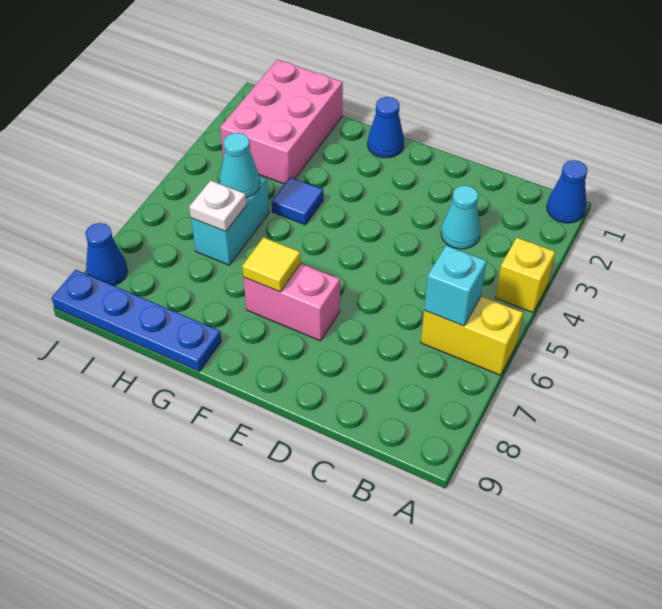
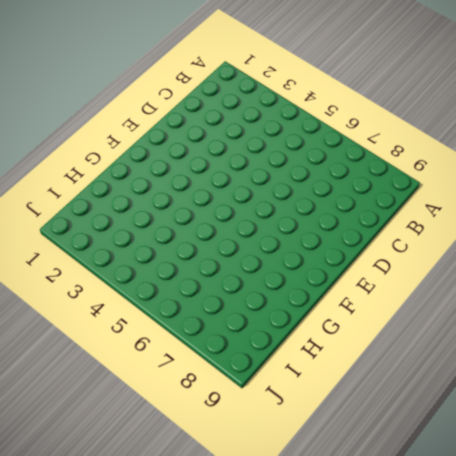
none -> blue cone A1 level 1
none -> yellow brick A4 level 1
none -> yellow brick A6:B6 level 1

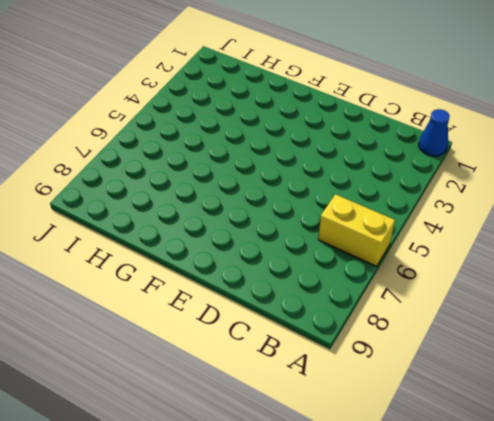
none -> yellow brick A4 level 1
none -> cyan cone C3 level 1
none -> pink brick E7:F7 level 1

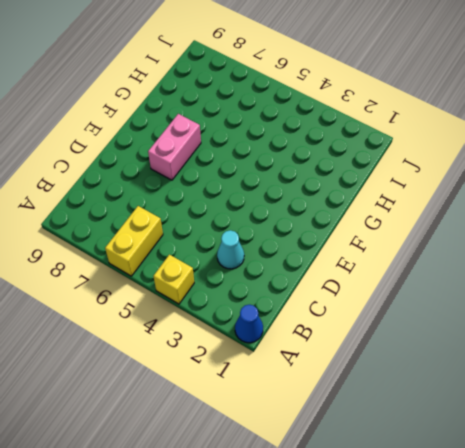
none -> blue cone F1 level 1
none -> blue tile G4 level 1
none -> blue plate G9:J9 level 1

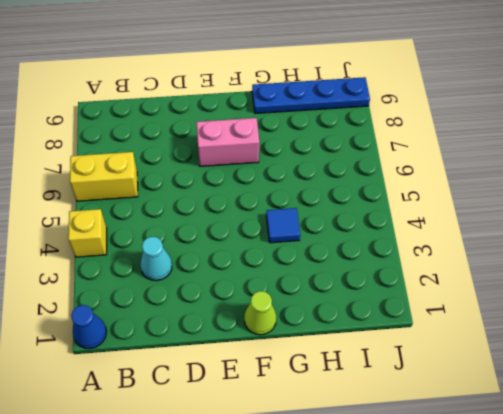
lime cone F1 level 1 -> blue cone F1 level 1
none -> pink brick H1:I3 level 1
none -> cyan brick H5:H6 level 1
none -> blue cone J8 level 1

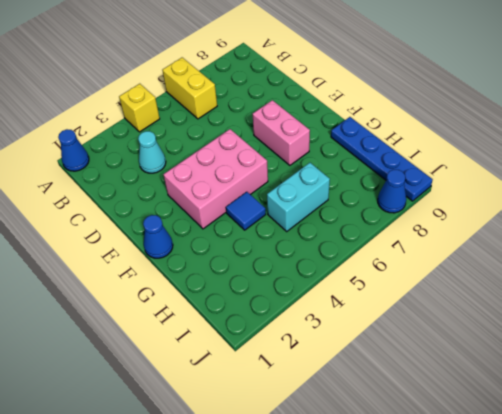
pink brick E3:F5 level 1 -> pink brick H1:I3 level 1
none -> cyan brick B6 level 2
none -> yellow tile F7 level 2
none -> cyan cone H5 level 2

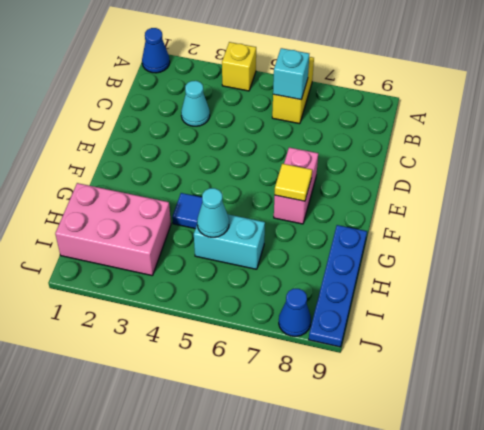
none -> blue cone F1 level 1
none -> white plate H6 level 2

